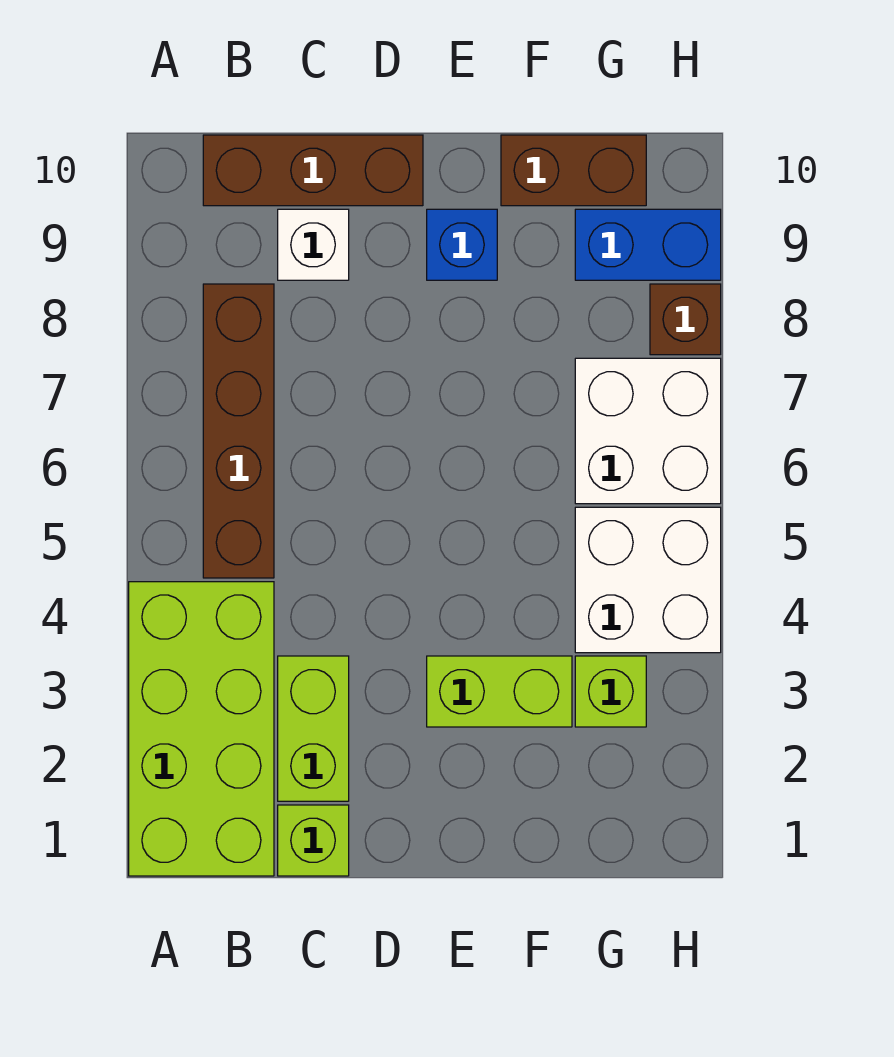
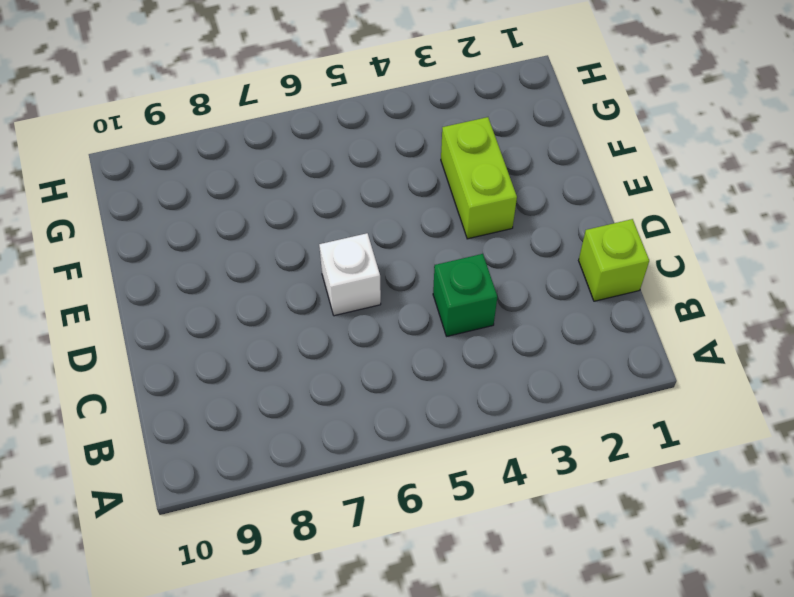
green brick C4 level 1 -> none
white brick D6 level 1 -> white brick C9 level 1
none -> lime brick A1:B4 level 1
none -> brown brick B5:B8 level 1
none -> brown brick B10:D10 level 1

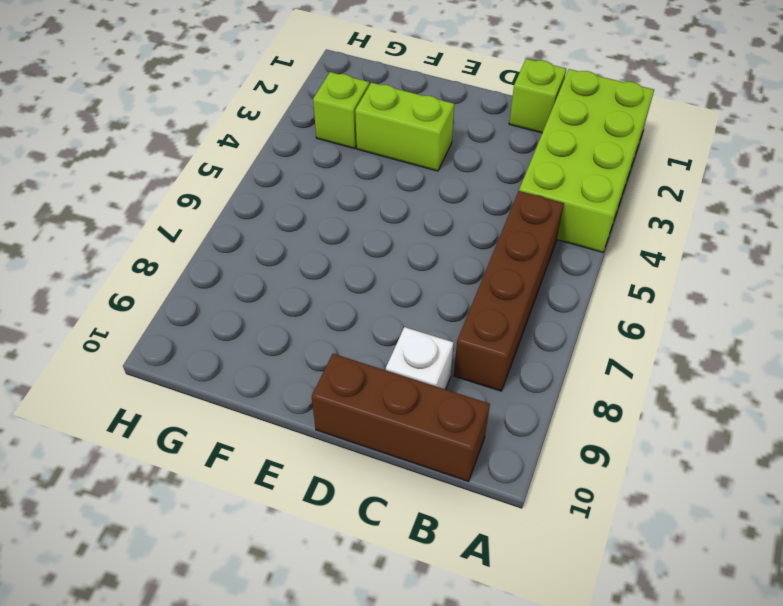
none -> lime brick C2:C3 level 1
none -> blue brick E9 level 1
none -> brown brick F10:G10 level 1

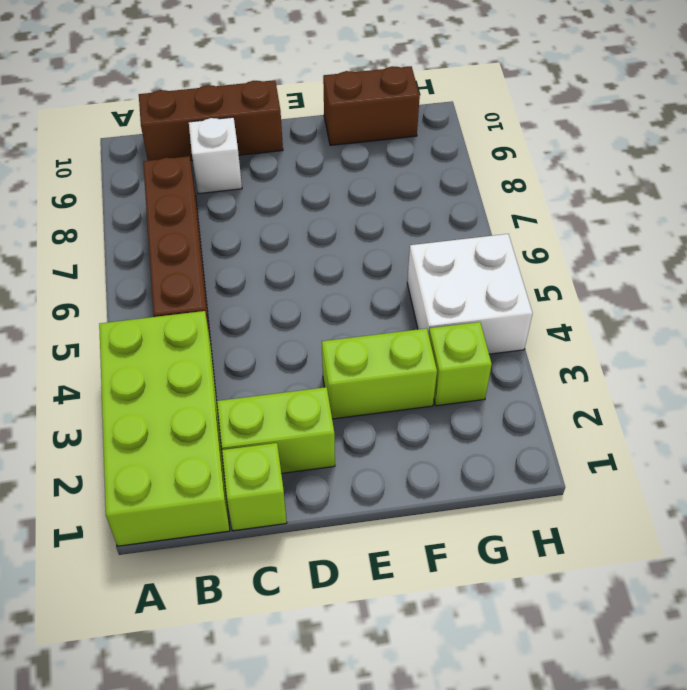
lime brick C2:D2 level 1 -> lime brick C2:C3 level 1
none -> blue brick E9 level 1
none -> white brick G6:H7 level 1
none -> blue brick G9:H9 level 1

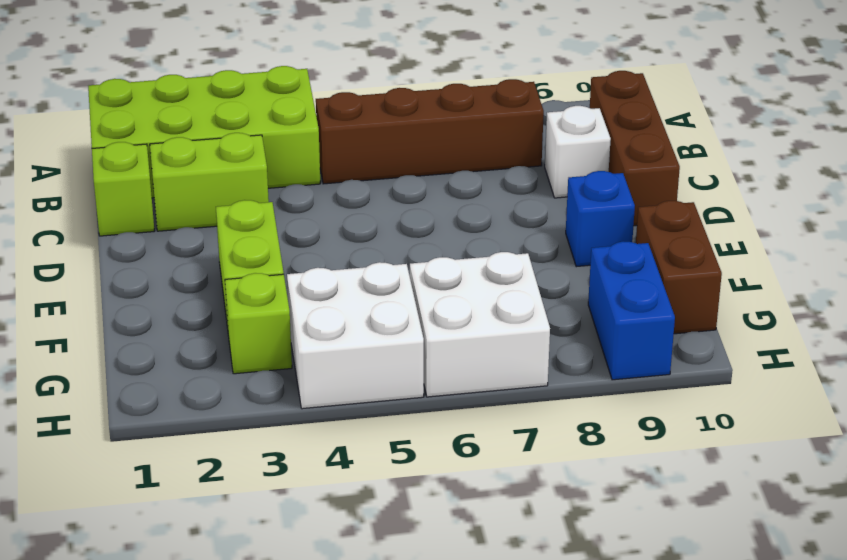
none -> brown brick H8 level 1

